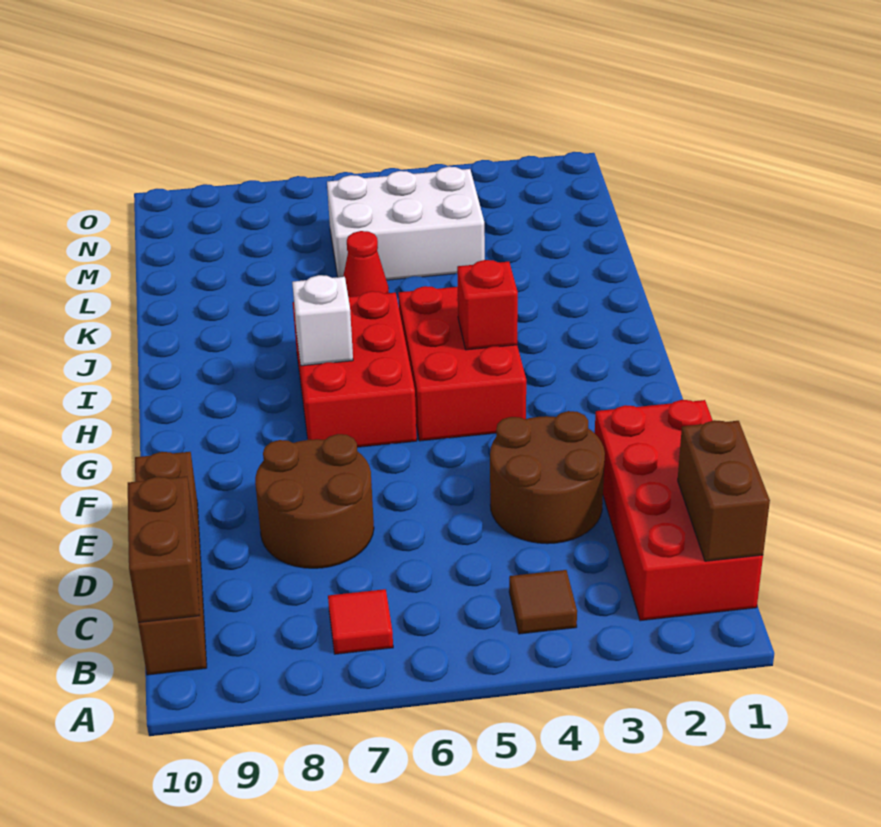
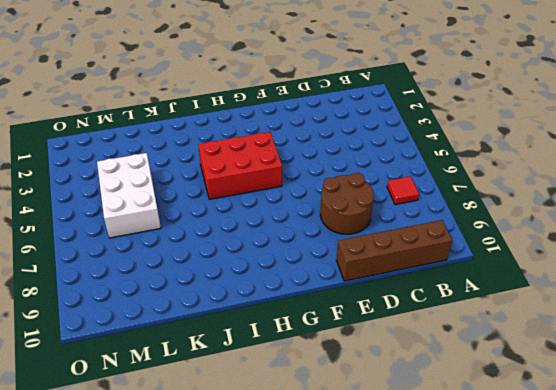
none -> red brick B1:E2 level 1
none -> brown tile B4 level 1
none -> brown round brick D3:E4 level 1

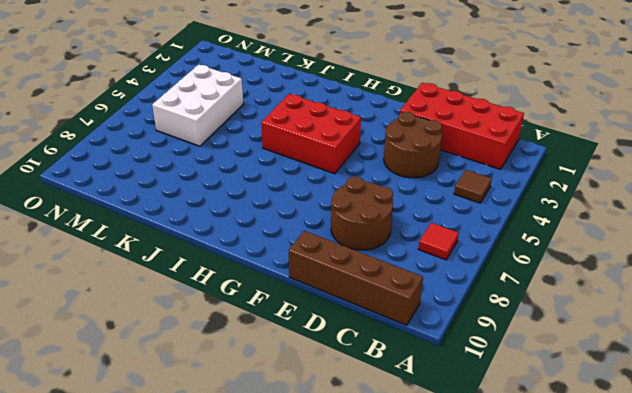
none -> red brick G6:I7 level 1
none -> red cone K6 level 1
none -> brown brick B1:C1 level 2

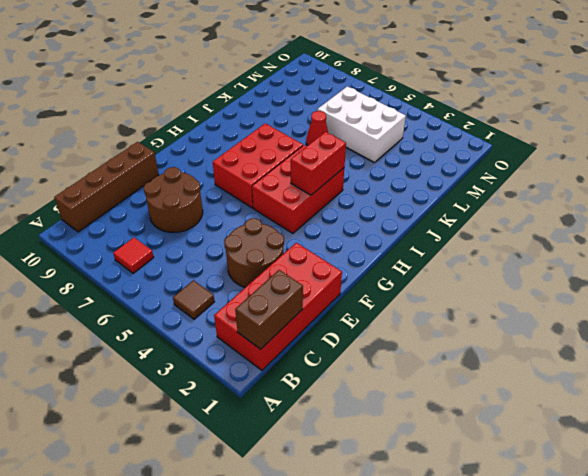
red brick H4:I4 level 2 -> red brick H4 level 2
none -> brown brick B10:C10 level 2
none -> white brick H7 level 2

